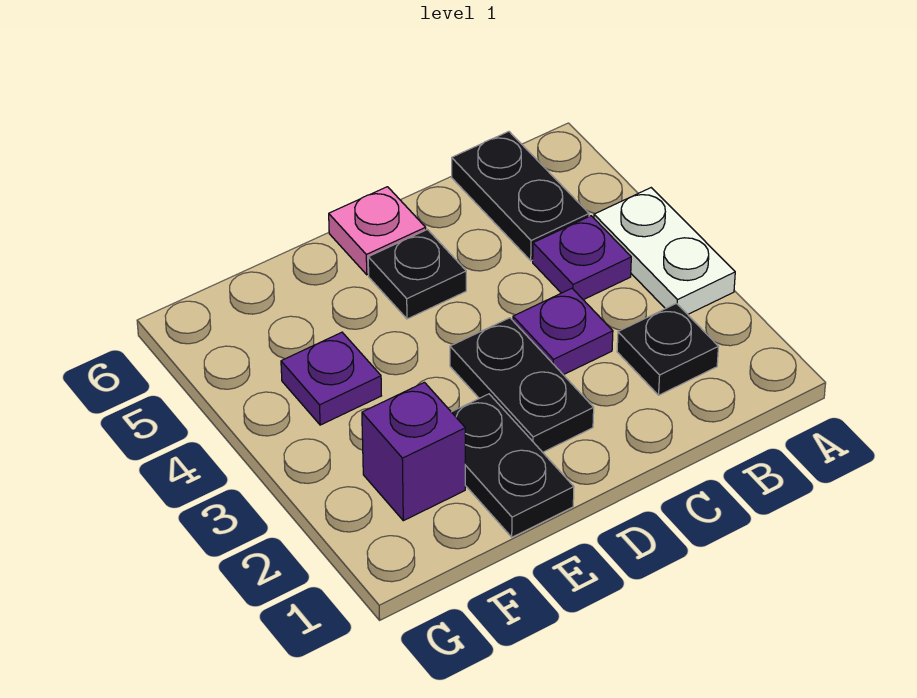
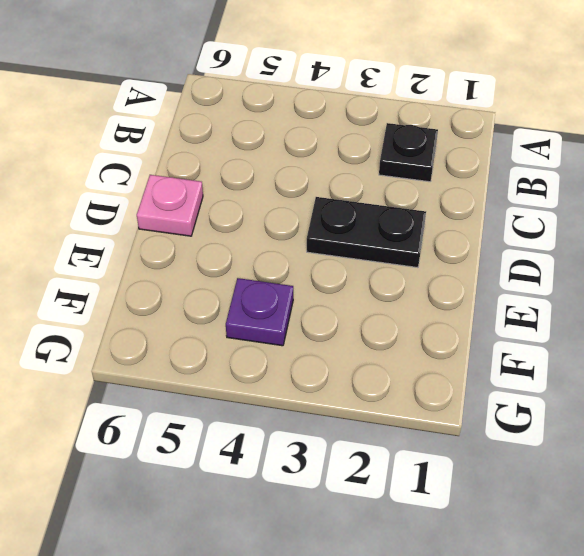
none -> white plate A3:A4 level 1
none -> purple plate B4 level 1

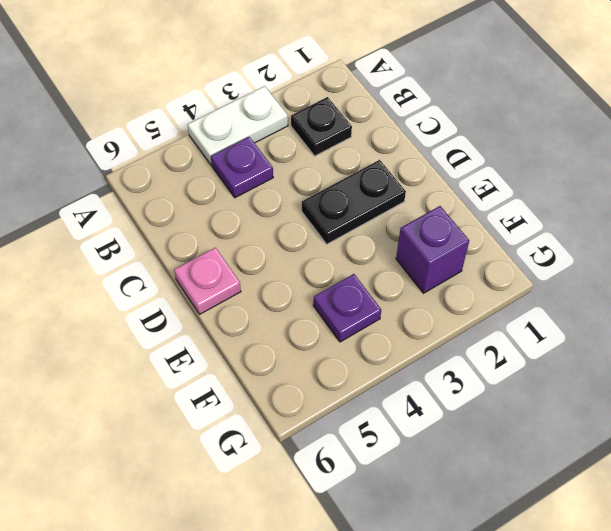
none -> black plate B5:B6 level 1
none -> purple plate C3 level 1

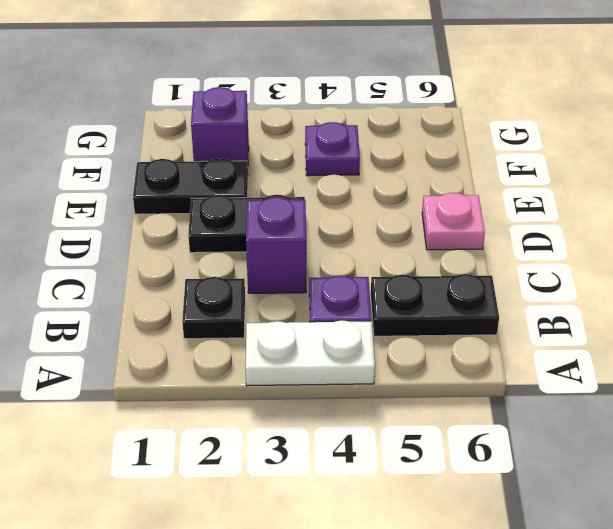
purple brick C3 level 1 -> purple plate C3 level 1
none -> black plate D5 level 1

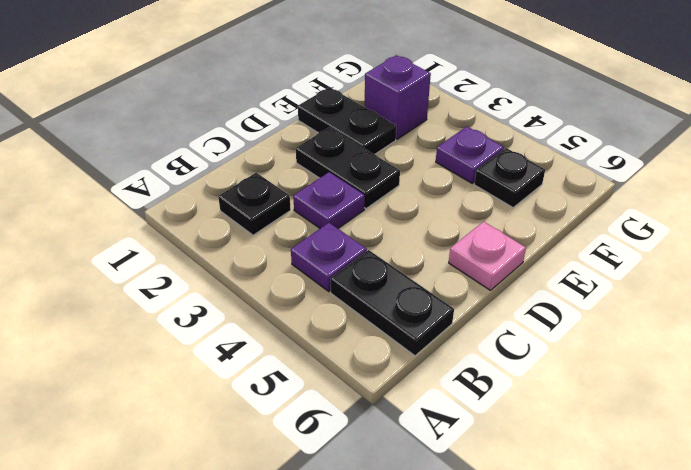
black plate F5 level 1 -> black plate D5 level 1
none -> white plate A3:A4 level 1

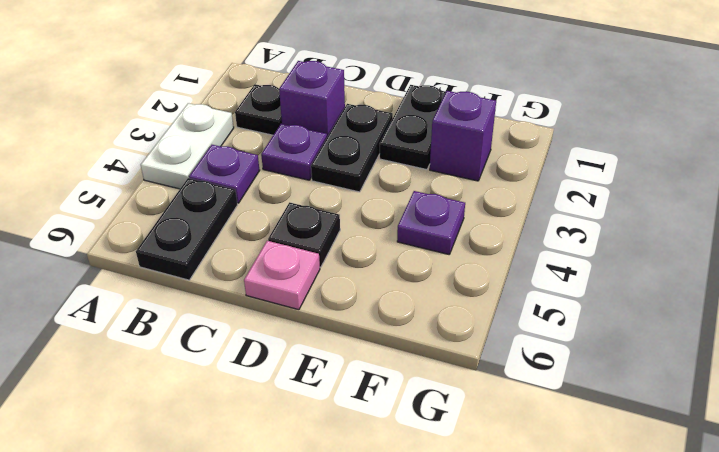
purple brick C2 level 1 -> none

